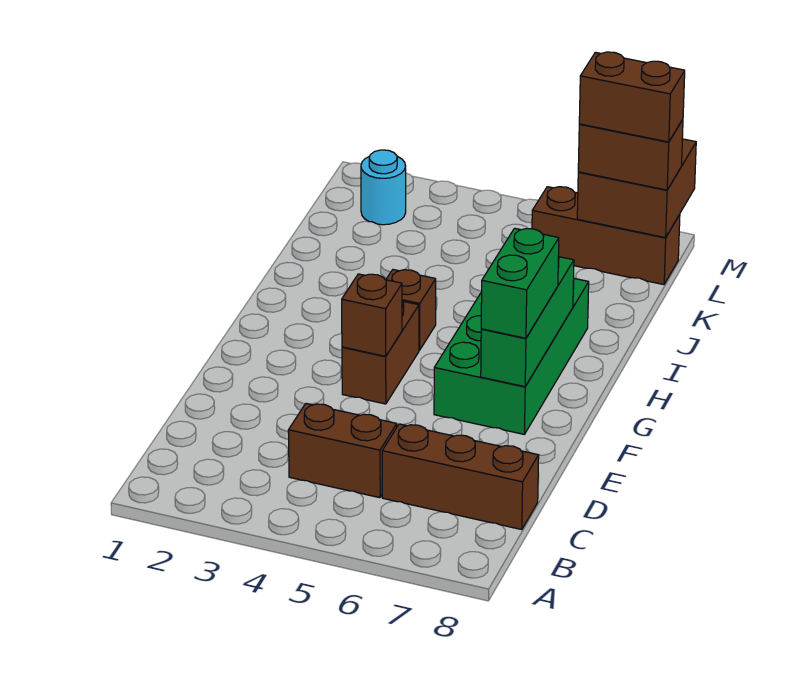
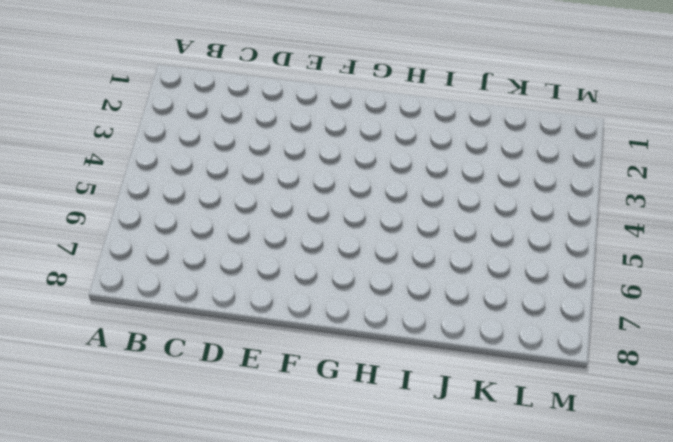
none -> brown brick C4:C5 level 1
none -> brown brick C6:C8 level 1
none -> brown brick F4:G4 level 1

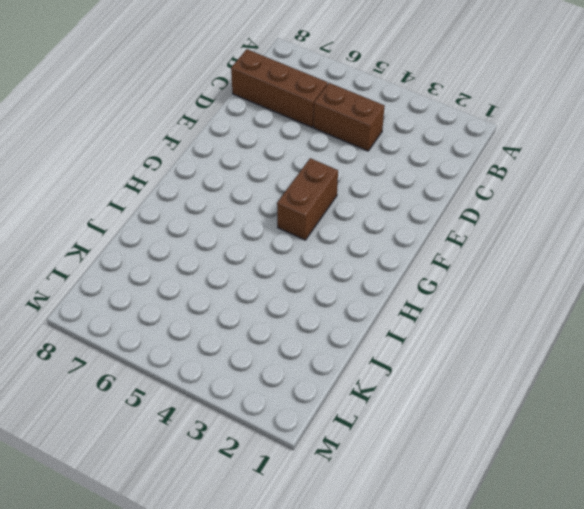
none -> green brick F6:I7 level 1
none -> brown brick H4 level 1
none -> cyan round brick L2 level 1

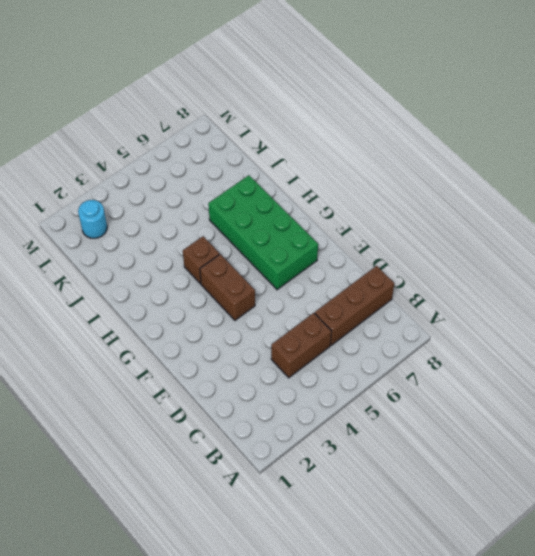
none -> brown brick L6:L8 level 1
none -> brown brick F4 level 2
none -> green brick F7:H7 level 2

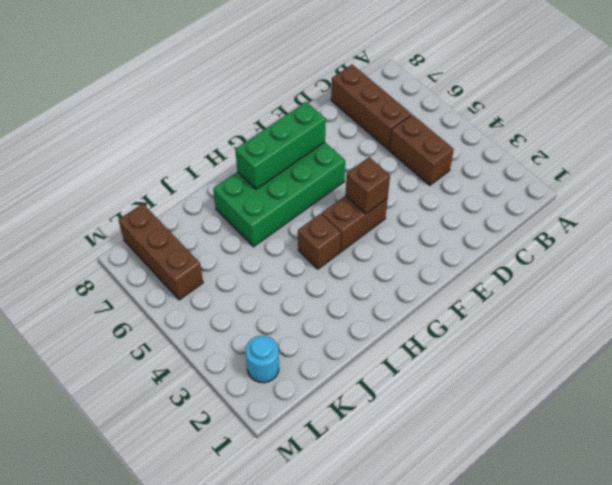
none -> brown brick L7:M8 level 2
none -> green brick F7:G7 level 3
none -> brown brick L7:L8 level 3

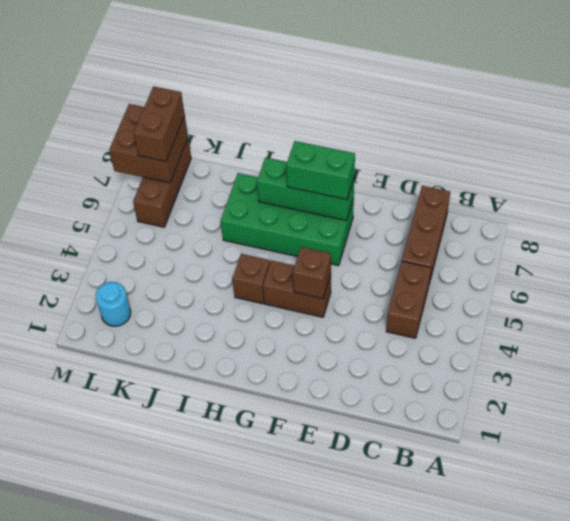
none -> brown brick L7:L8 level 4

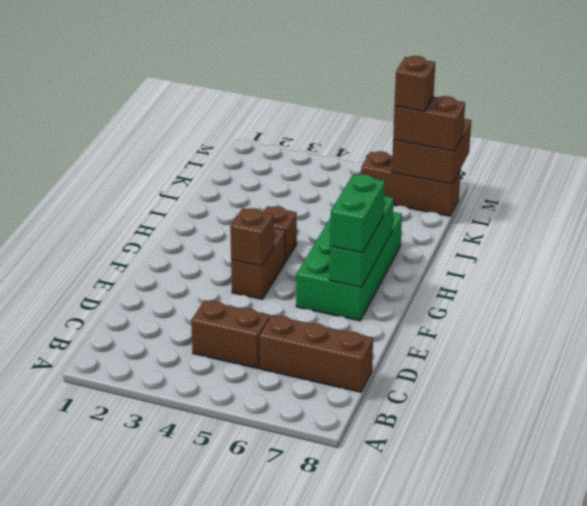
brown brick L7 level 4 -> brown brick L7:L8 level 4
none -> cyan round brick L2 level 1

